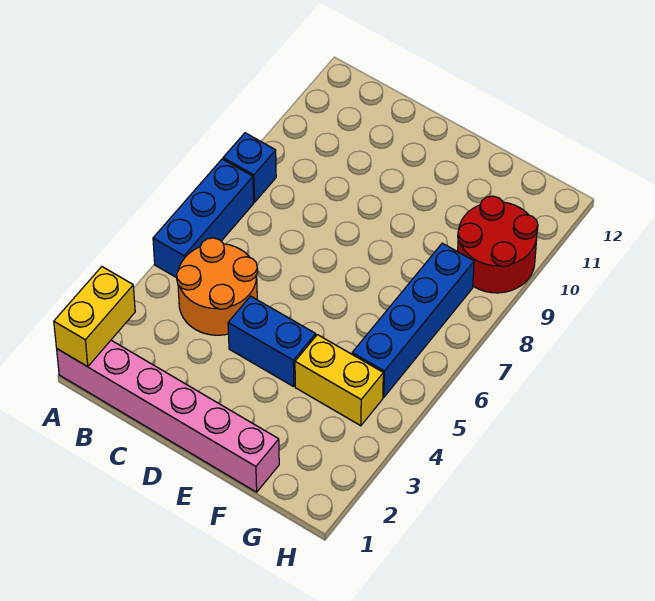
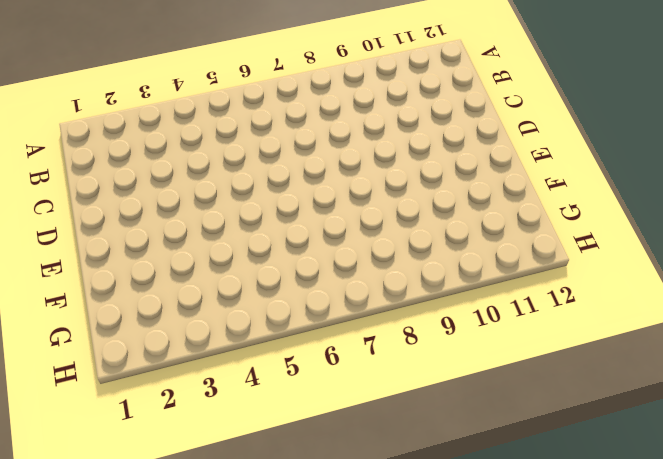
none -> pink brick A1:F1 level 1
none -> blue brick A5:A7 level 1

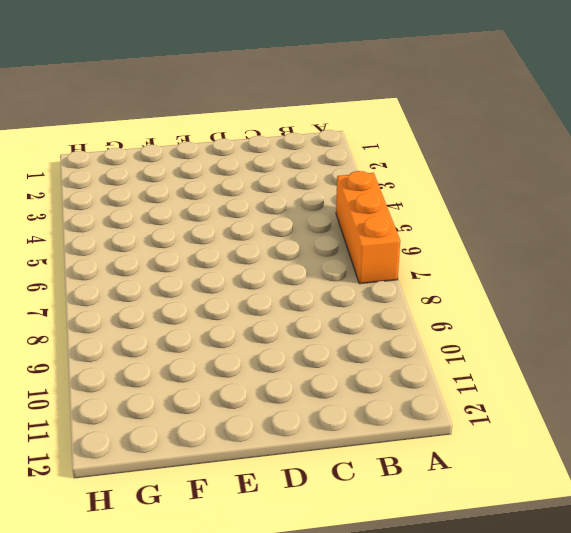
orange brick A5:A7 level 1 -> blue brick A5:A7 level 1
none -> pink brick A1:F1 level 1
none -> blue brick A8 level 1

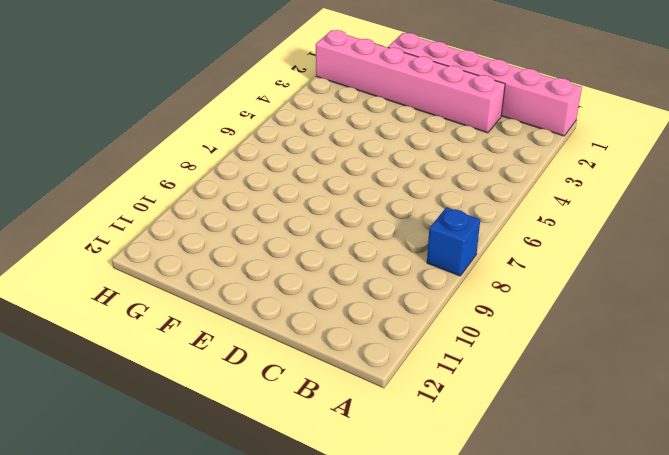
pink brick C2:H2 level 1 -> none
none -> blue brick A5:A7 level 1
none -> orange round brick B4:C5 level 1

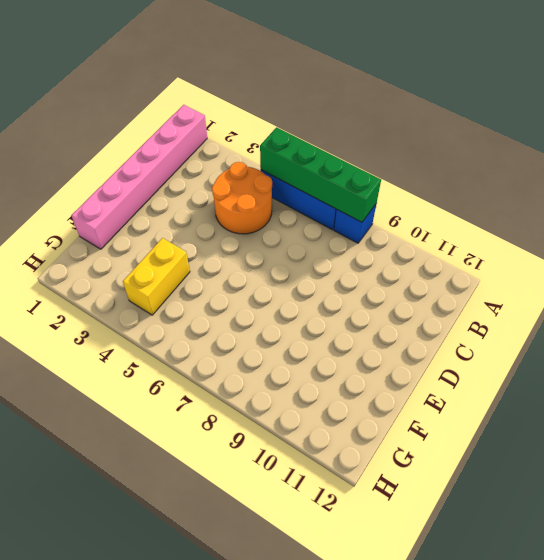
green brick A5:A8 level 2 -> none
none -> blue brick D4:E4 level 1
none -> blue brick G5:G8 level 1

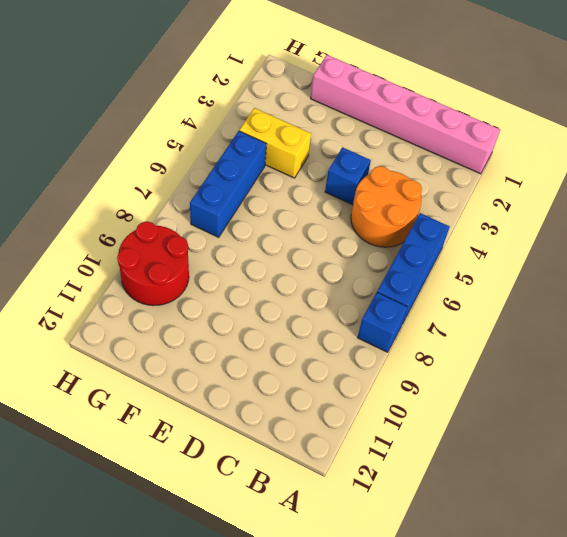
blue brick D4 level 1 -> blue brick D4:E4 level 1
blue brick G5:G7 level 1 -> blue brick G5:G8 level 1
none -> yellow brick A1:A2 level 2

